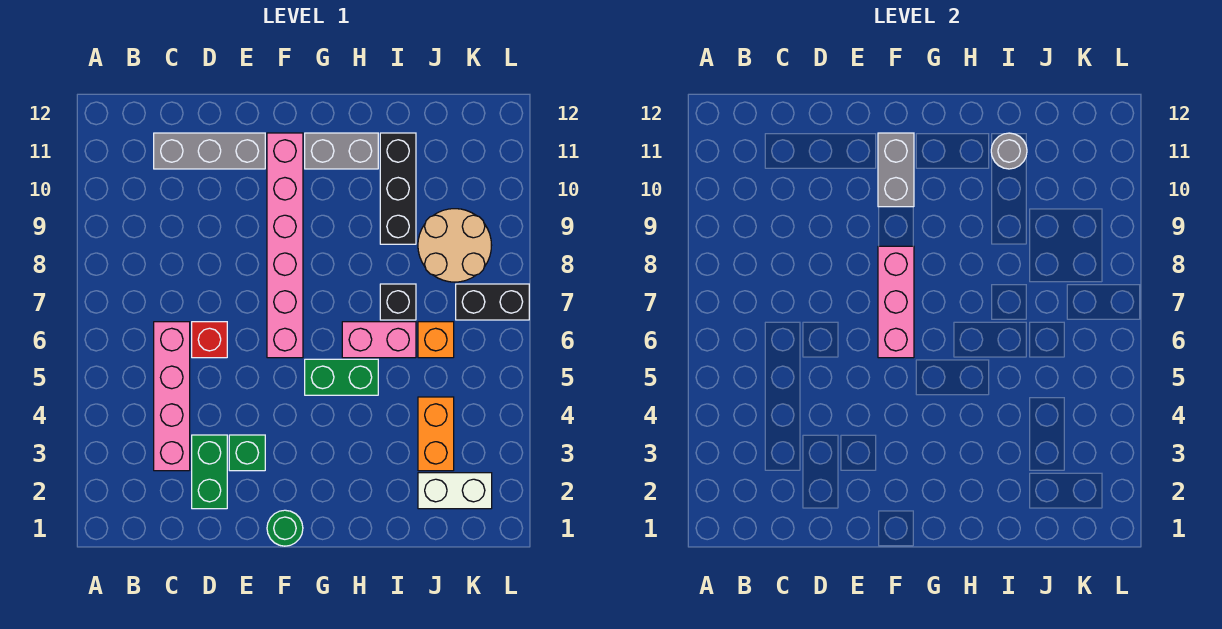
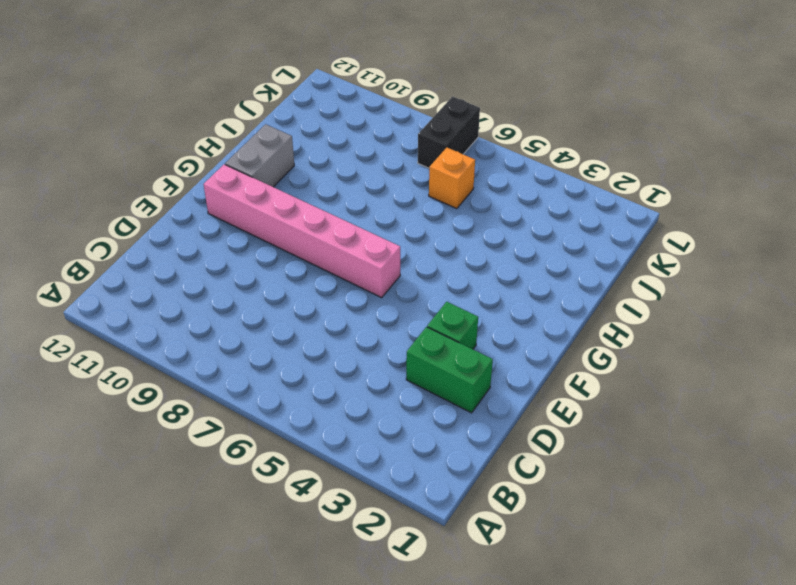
none -> pink brick C3:C6 level 1
none -> grey brick C11:E11 level 1
none -> red brick D6 level 1

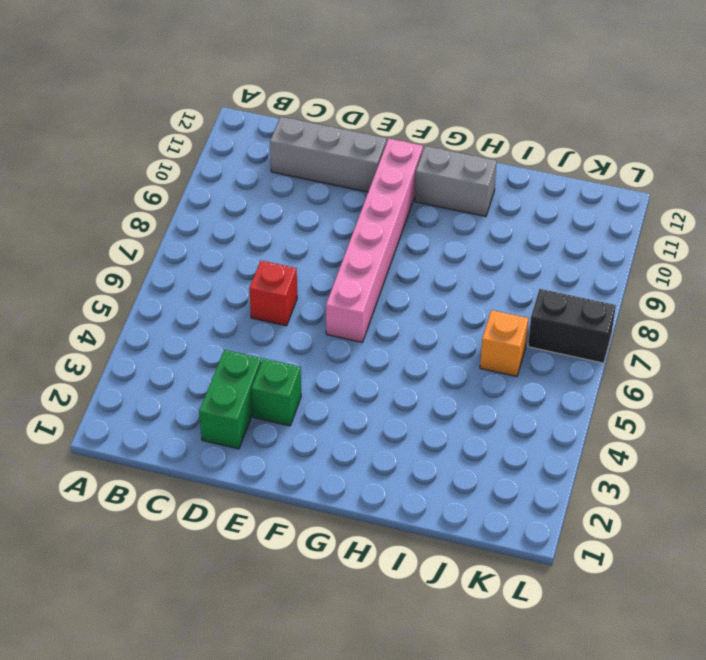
none -> pink brick C3:C6 level 1
none -> green round brick F1 level 1
none -> green brick G5:H5 level 1

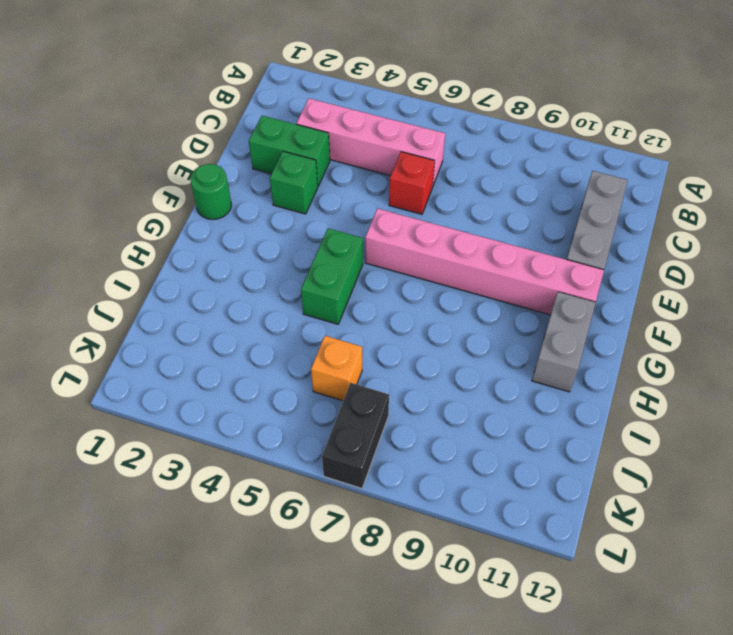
none -> pink brick H6:I6 level 1
none -> black brick I7 level 1
none -> black brick I9:I11 level 1

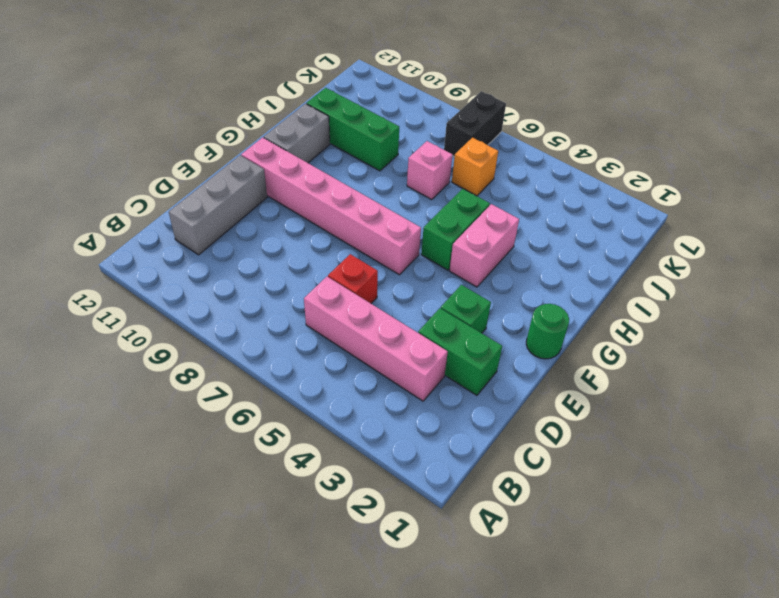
pink brick G4:H4 level 1 -> pink brick H6:I6 level 1
pink brick I7 level 1 -> black brick I7 level 1
green brick I9:I11 level 1 -> black brick I9:I11 level 1
none -> white brick J2:K2 level 1
none -> orange brick J3:J4 level 1
none -> tan round brick J8:K9 level 1

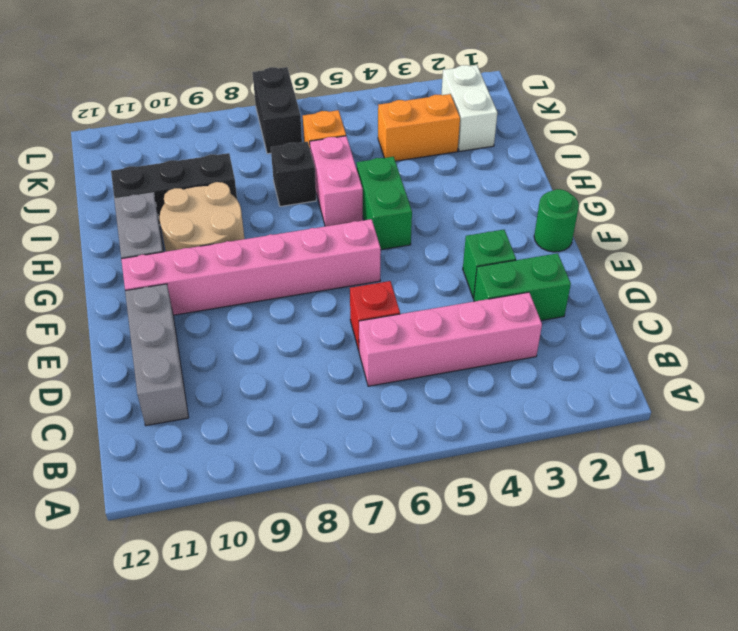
tan round brick G9:H10 level 1 -> tan round brick J8:K9 level 1
none -> pink brick F6:F8 level 2
none -> grey brick F10:F11 level 2
none -> grey round brick I11 level 2

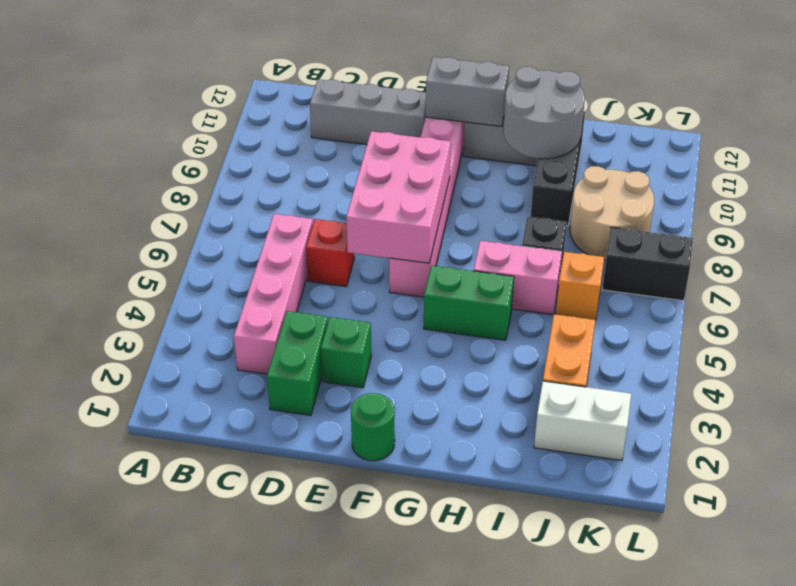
pink brick E6:F8 level 2 -> pink brick F6:F8 level 2
grey brick F11:G11 level 2 -> grey brick F10:F11 level 2
grey round brick H10:I11 level 2 -> grey round brick I11 level 2

